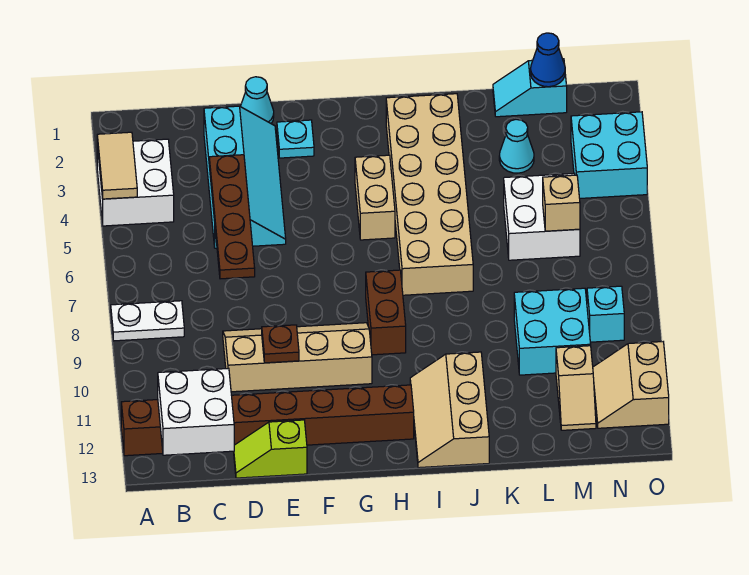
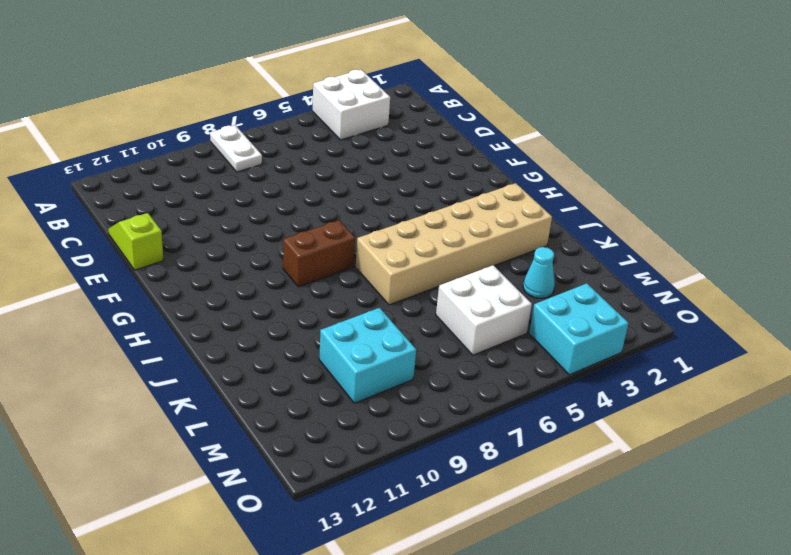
none -> brown brick A12:H12 level 1
none -> cyan slope D2:E5 level 1 top D
none -> tan slope D9:G10 level 1 top 10

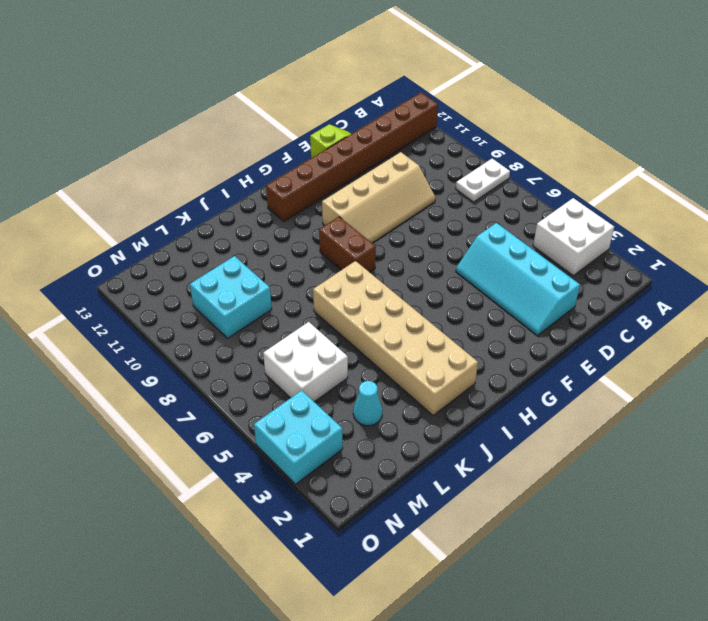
none -> cyan cone E1 level 1
none -> cyan plate F2 level 1
none -> tan brick H4:H5 level 1

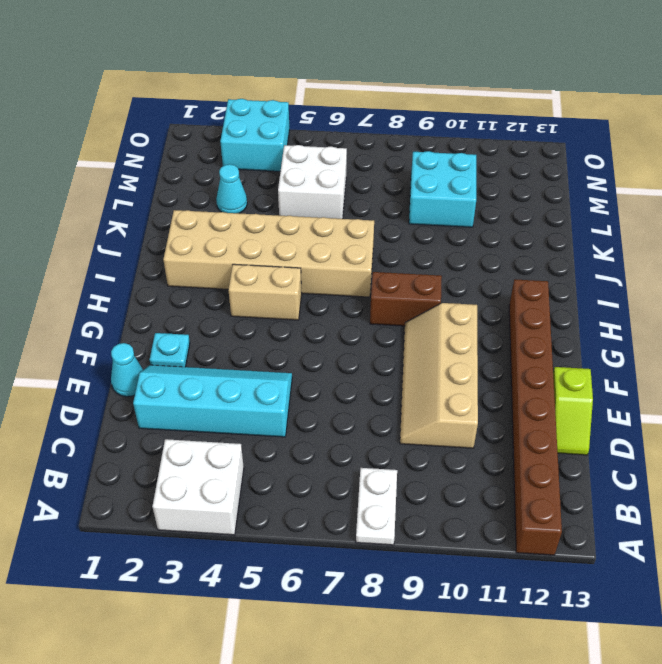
none -> tan slope I11:J13 level 1 top J
none -> cyan slope L1:M1 level 1 top M
none -> tan slope M11:M12 level 1 top 11

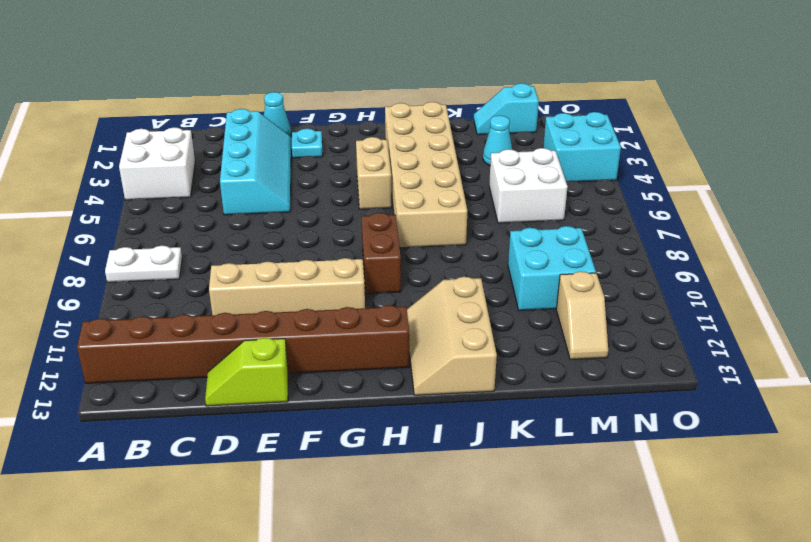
none -> cyan brick N9 level 1
none -> tan slope N11:O12 level 1 top O
none -> tan tile A3:A4 level 2

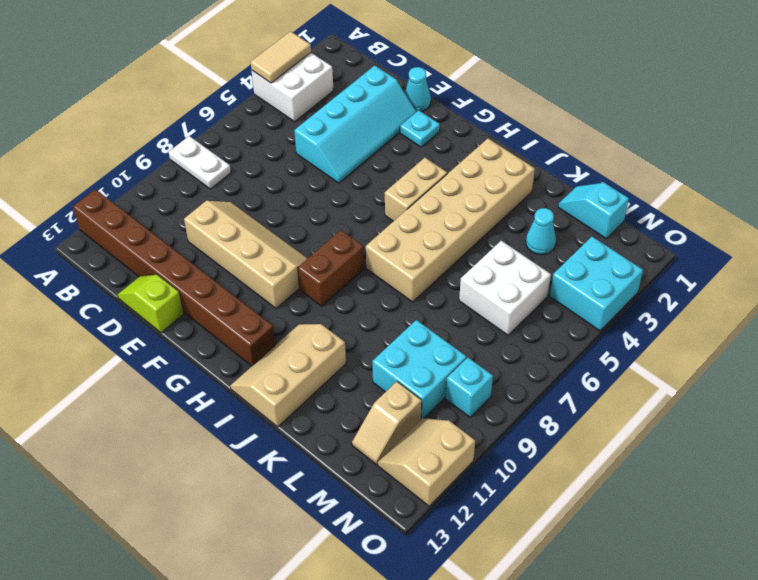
none -> white brick B12:C13 level 2
none -> brown plate D4:D7 level 2
none -> brown plate E10 level 2

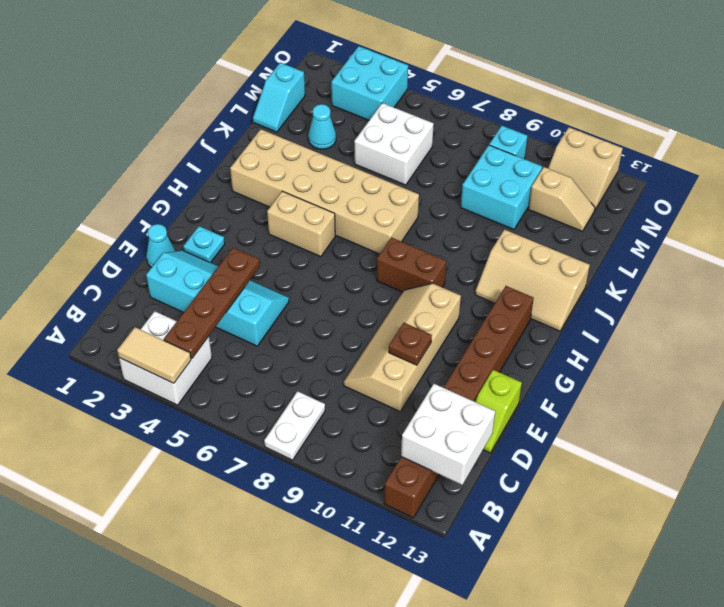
brown plate B4:E4 level 2 -> brown plate D4:D7 level 2
none -> blue cone M1 level 2
none -> tan brick M6 level 2

